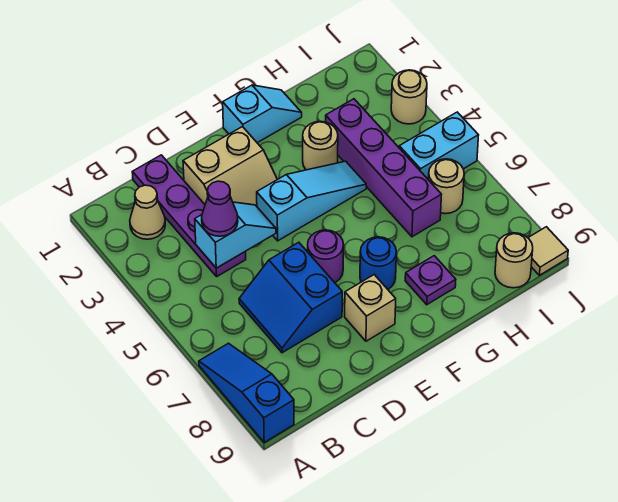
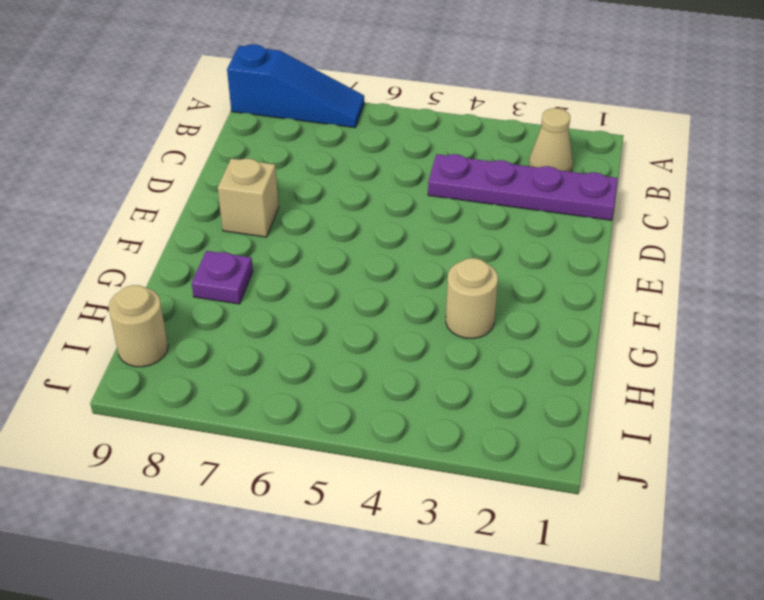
none -> blue slope C6:D7 level 1 top D
none -> tan slope D2:E3 level 1 top 2
none -> cyan slope E4:G4 level 1 top E

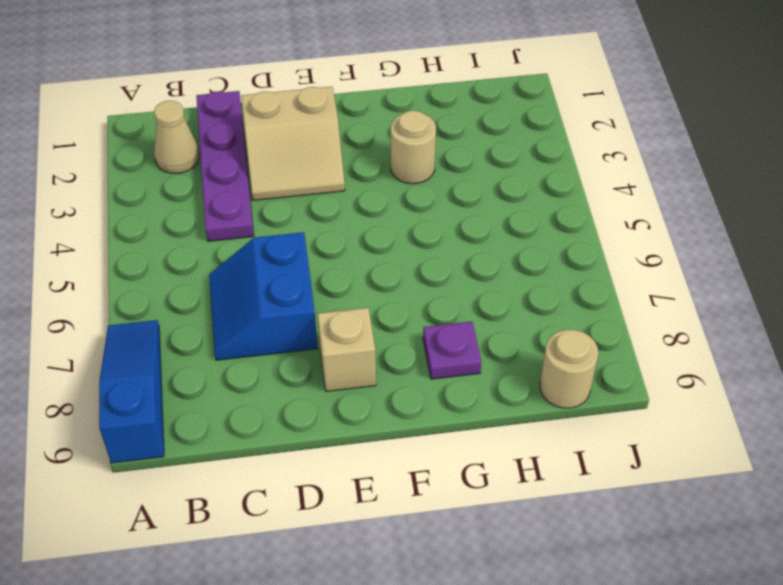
none -> cyan slope E4:G4 level 1 top E
none -> purple round brick E6 level 1
none -> cyan slope F1:G1 level 1 top F

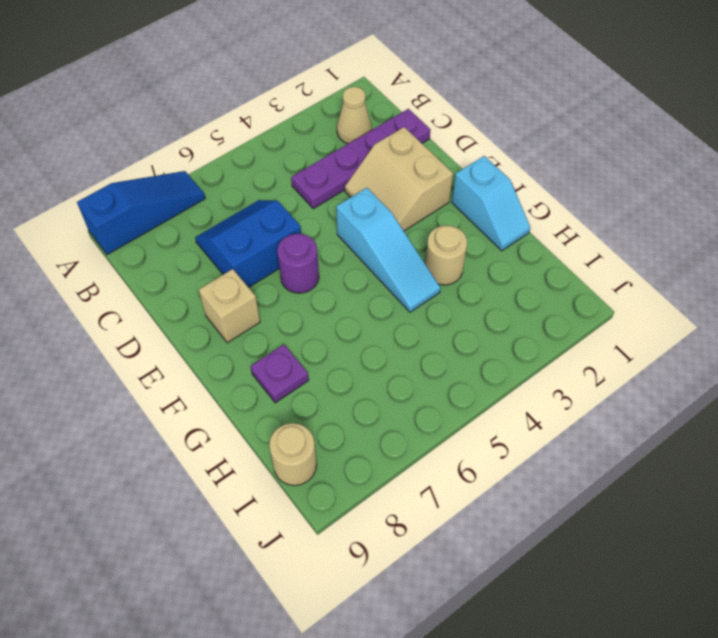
none -> blue round brick F7 level 1
none -> purple brick H3:H6 level 1
none -> cyan brick I5:J5 level 1

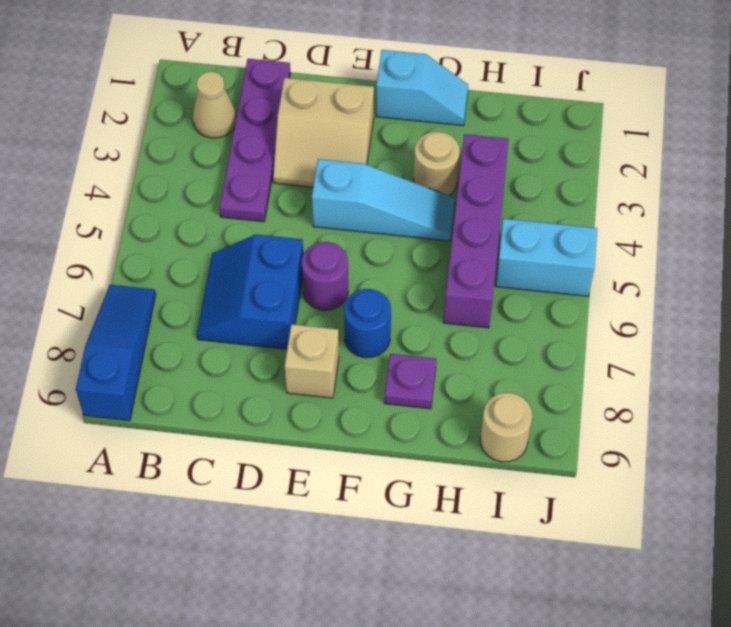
none -> tan round brick I6 level 1
none -> tan round brick J3 level 1
none -> tan tile J9 level 1

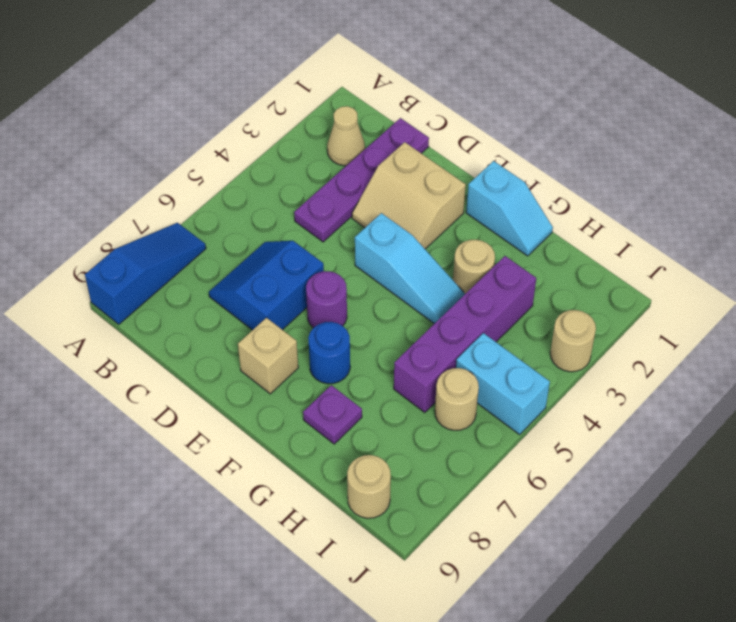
none -> tan tile J9 level 1
none -> cyan slope C4:D4 level 2 top C
none -> purple cone C4 level 3

